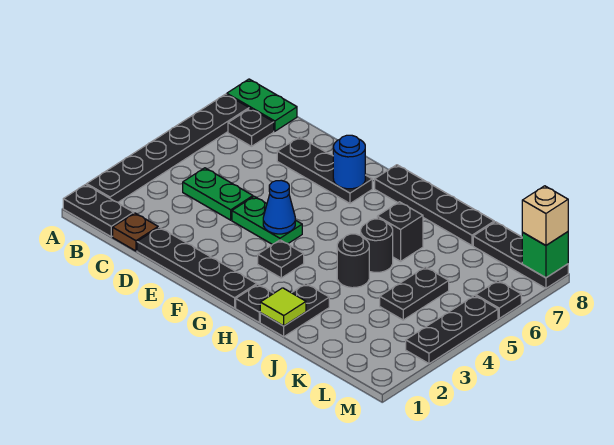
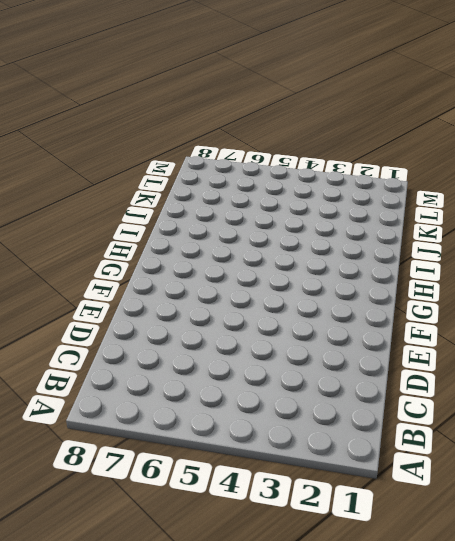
none -> black plate A1:B1 level 1
none -> black plate A2:A7 level 1
none -> green plate A8:B8 level 1

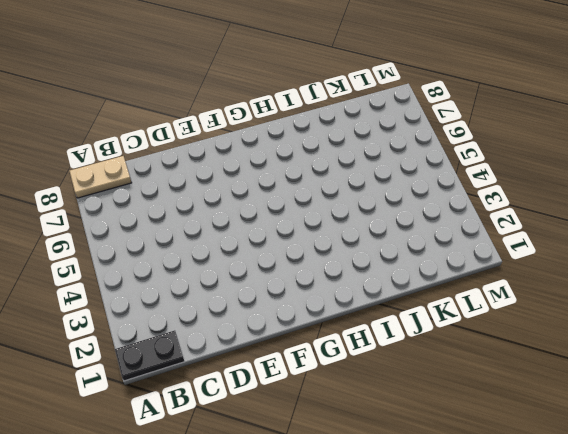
tan plate A8:B8 level 1 -> green plate A8:B8 level 1
none -> black plate A2:A7 level 1
none -> black plate B7 level 1
none -> brown plate C1 level 1

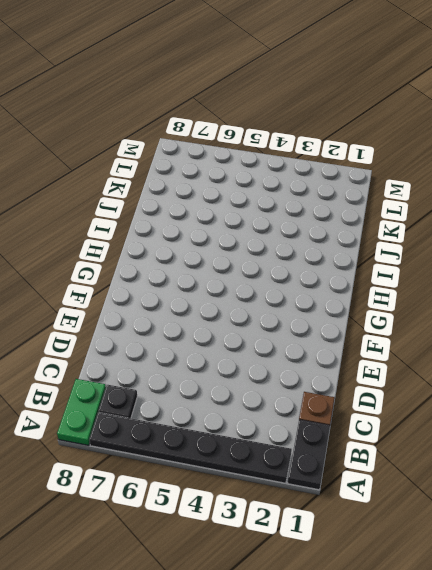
none -> green plate C4:D4 level 1
none -> black plate D1:G1 level 1
none -> black plate D7:F7 level 1

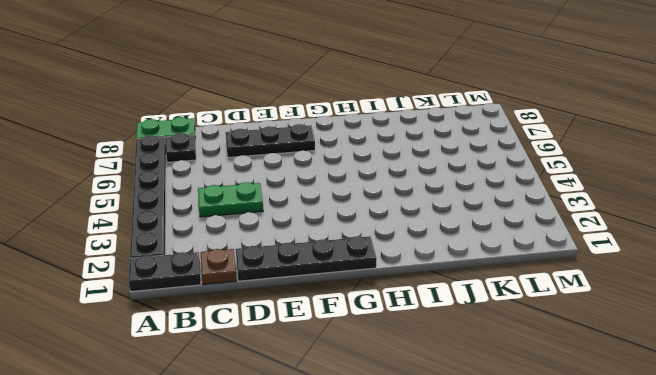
none -> green plate E4:F4 level 1
none -> black plate G3 level 1
none -> black plate G8:J8 level 1

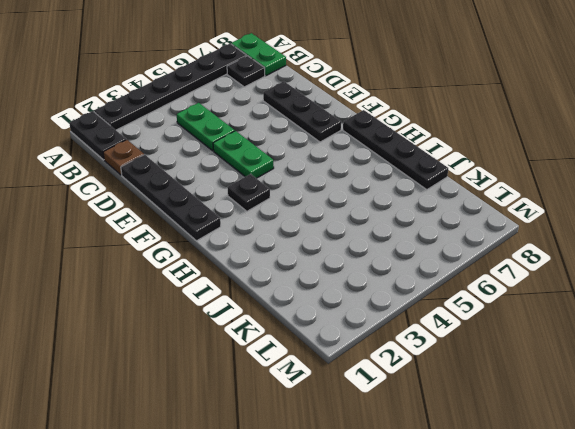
none -> black plate H1 level 1
none -> black plate I1:I2 level 1
none -> black round brick I4 level 1

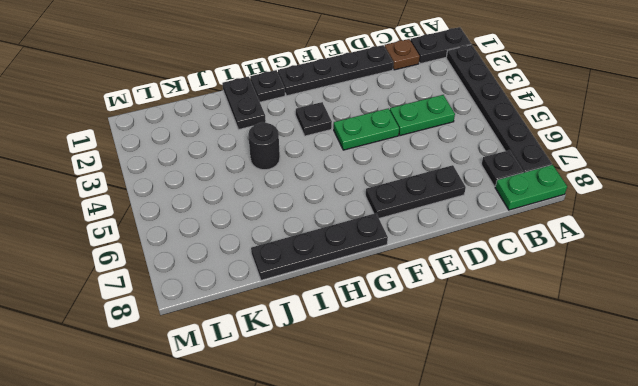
none -> black round brick I5 level 1
none -> black brick I6 level 1
none -> black plate K4:K5 level 1

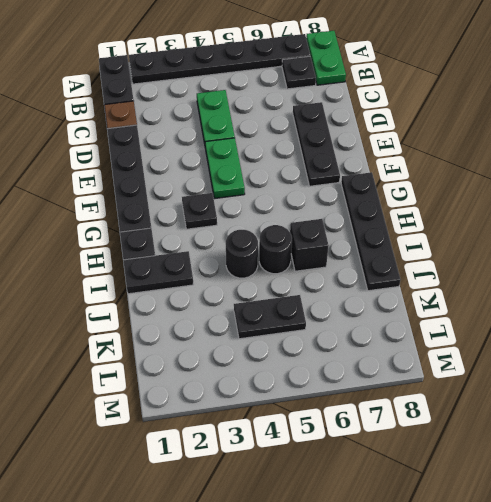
none -> black plate K8:M8 level 1
none -> black plate M3:M5 level 1
none -> black plate M6 level 1

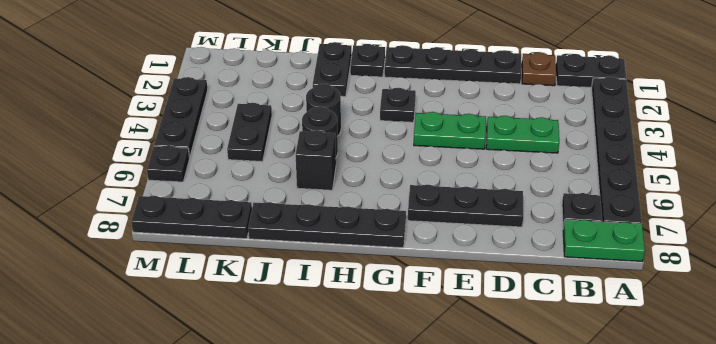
none -> blue cone F4 level 2
none -> blue round brick F7 level 2
none -> lime tile I1 level 2

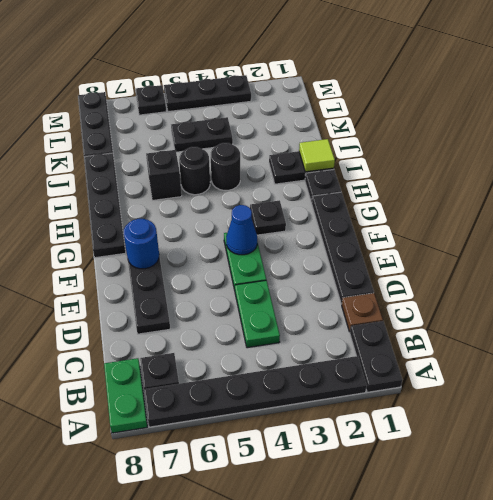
none -> green brick M8 level 2
none -> tan brick M8 level 3

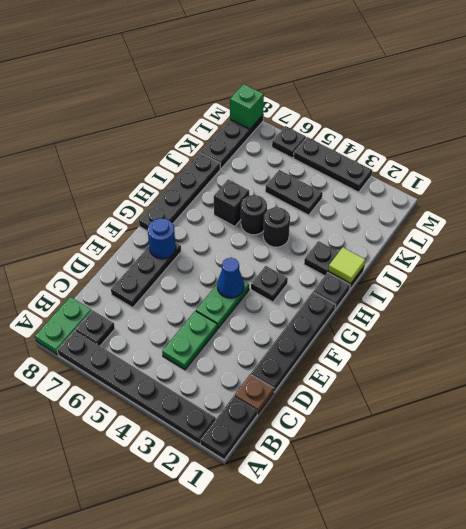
none -> tan brick M8 level 3

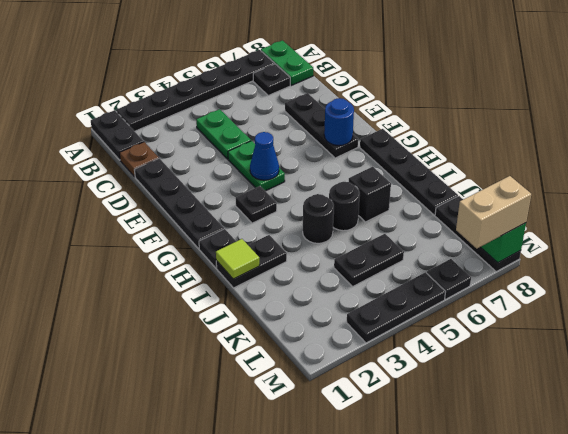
tan brick M7:M8 level 3 -> tan brick M8 level 3

